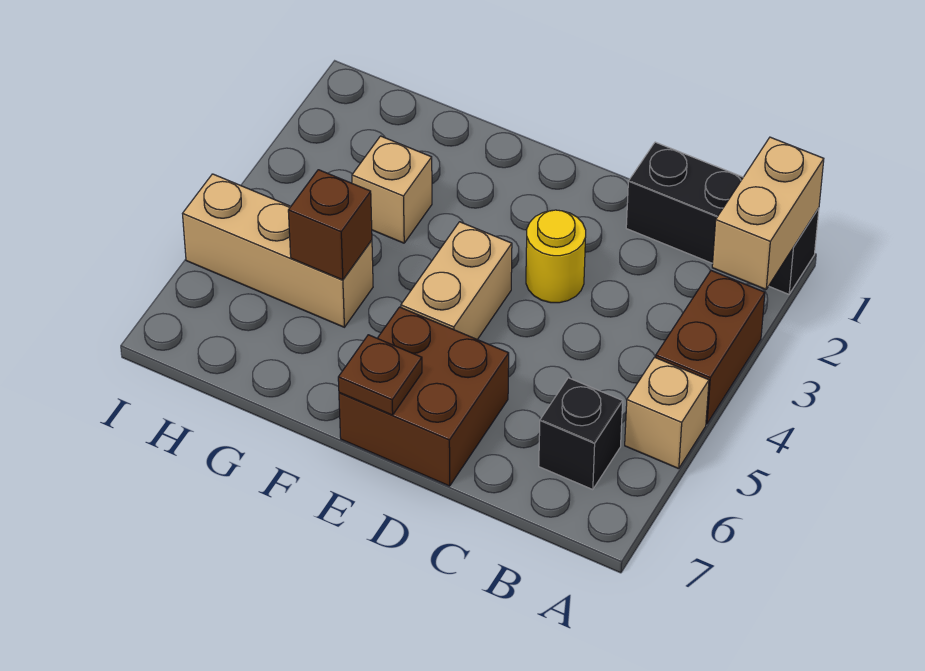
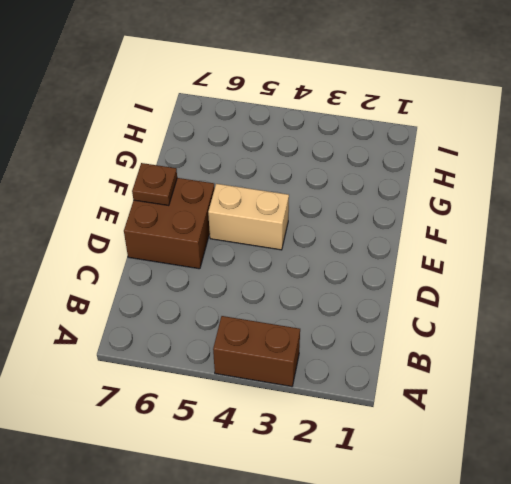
none -> black brick A1:C1 level 1
none -> tan brick A5 level 1
none -> black brick B6 level 1

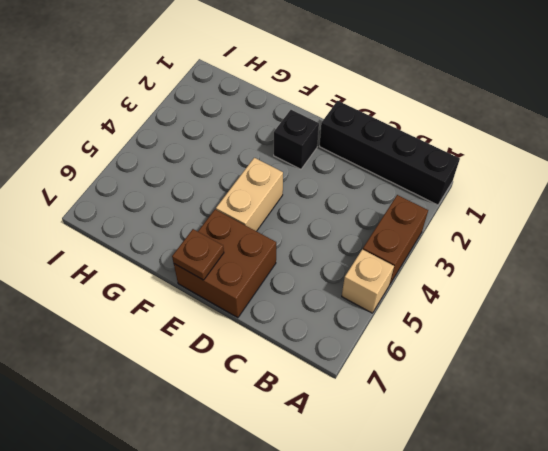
black brick A1:D1 level 1 -> black brick A1:C1 level 1
black brick E2 level 1 -> black brick B6 level 1
none -> yellow round brick D3 level 1
none -> tan brick G3 level 1
none -> tan brick G5:I5 level 1

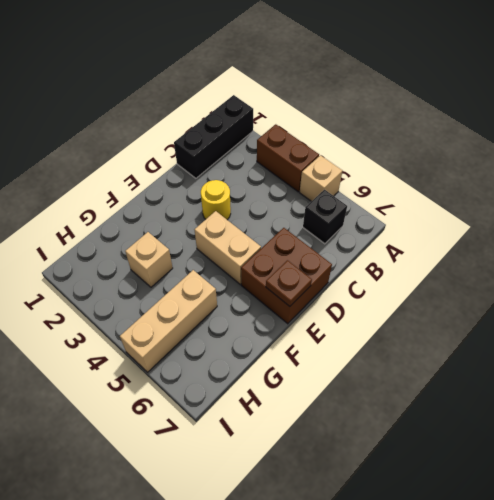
none -> tan brick A1:A2 level 2
none -> brown brick G5 level 2

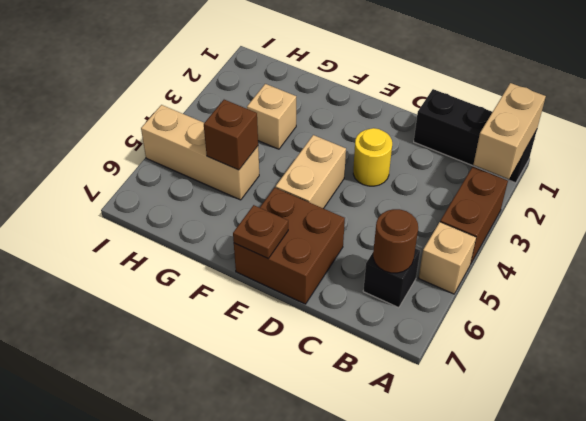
brown round brick B6 level 2 -> none

